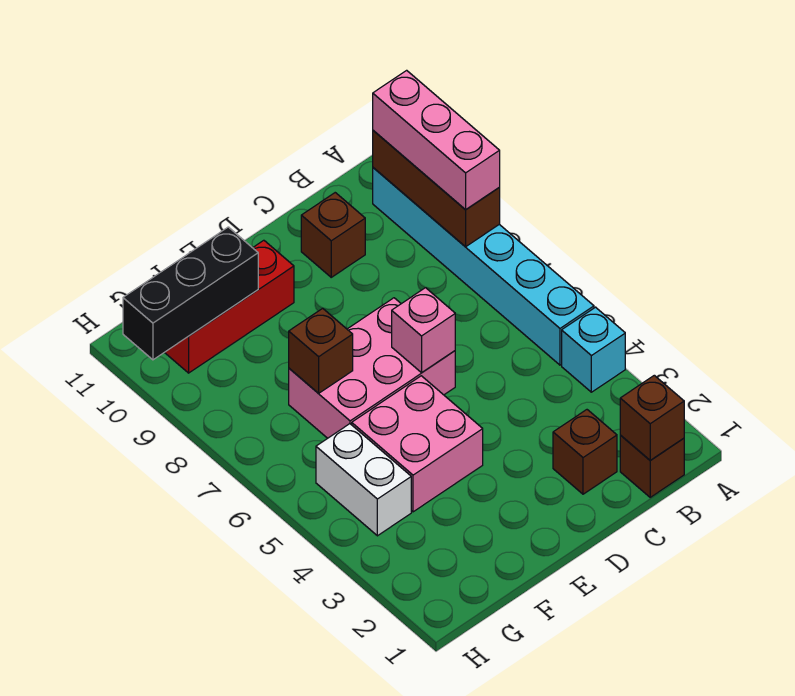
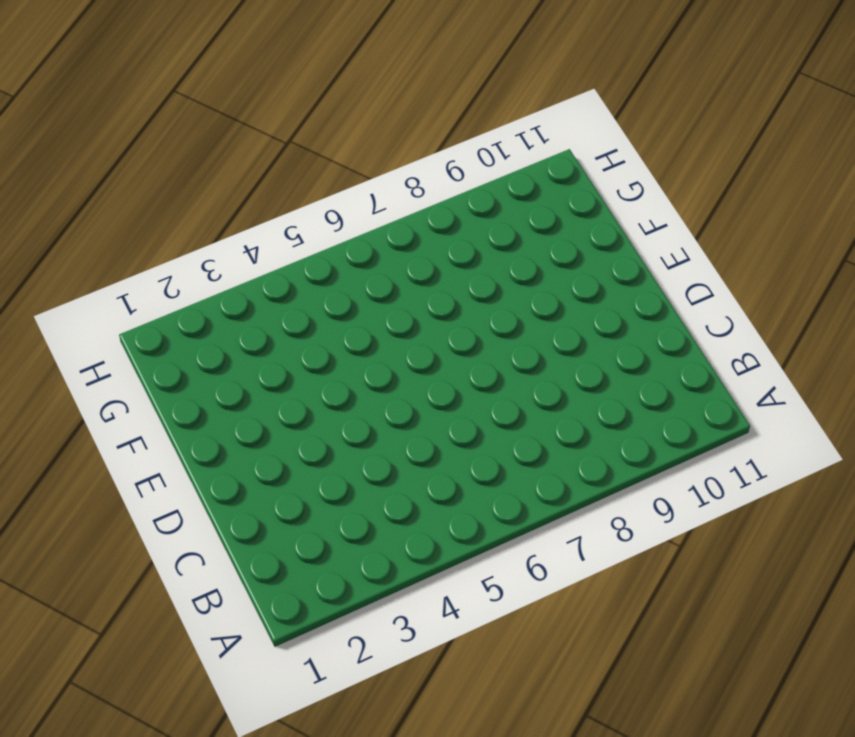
none -> cyan brick A4 level 1
none -> cyan brick A5:A10 level 1
none -> brown brick B1 level 1

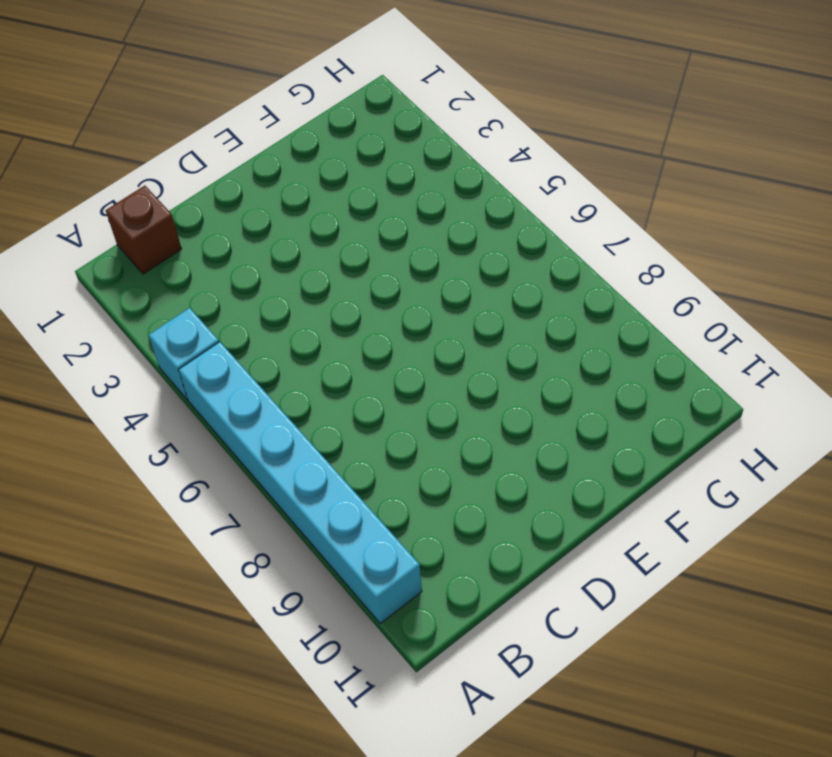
none -> brown brick C2 level 1
none -> brown brick C10 level 1
none -> pink brick D6:F7 level 1

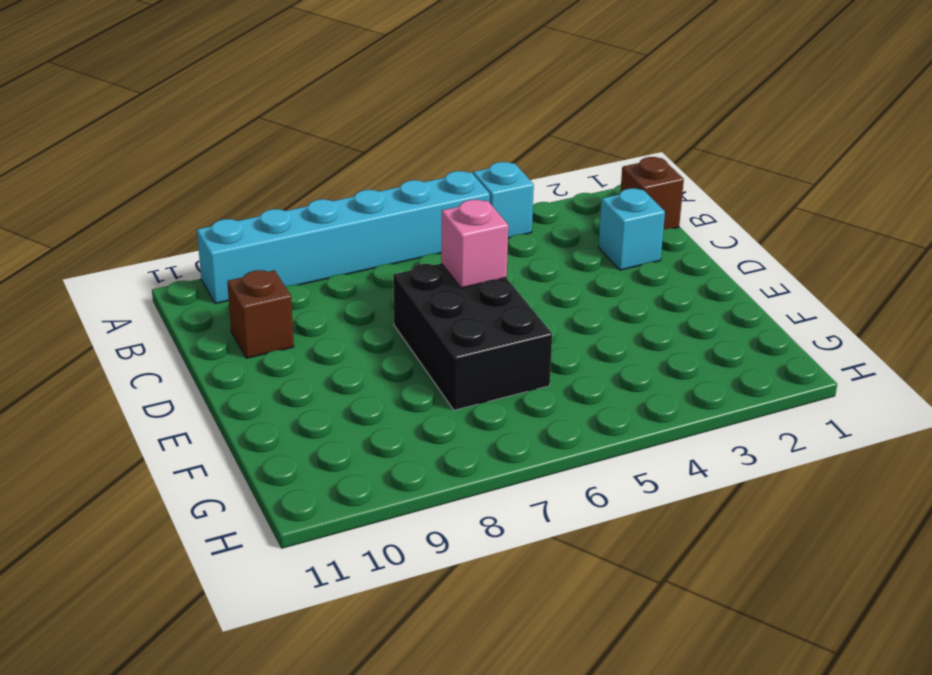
cyan brick C2 level 1 -> brown brick C2 level 1
black brick D6:F7 level 1 -> pink brick D6:F7 level 1
none -> pink brick E4:F5 level 1
none -> red brick E10:G10 level 1
none -> white brick G4:G5 level 1

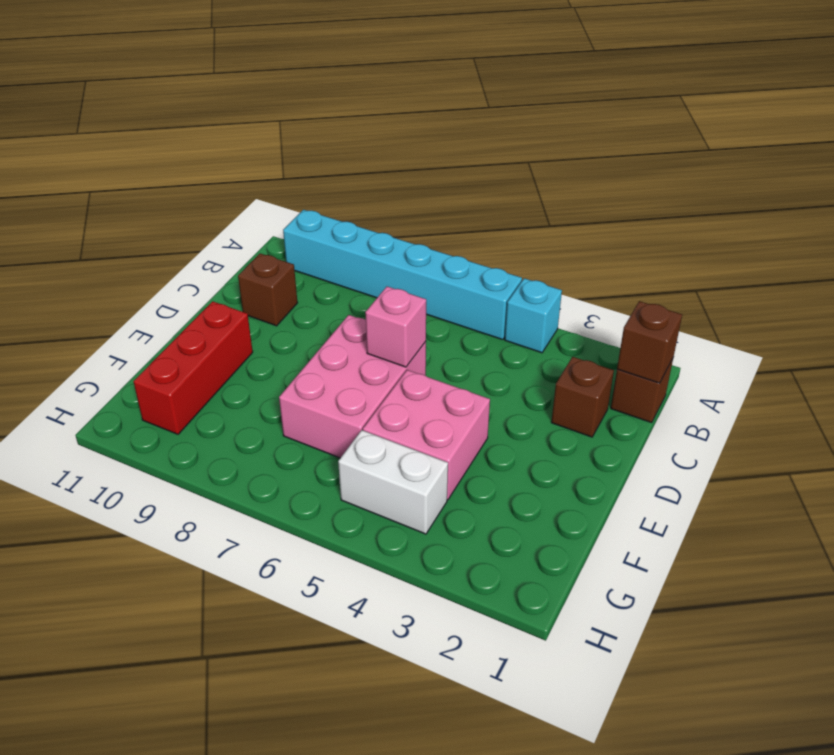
none -> brown brick A8:A10 level 2
none -> brown brick F7 level 2
none -> black brick F10:H10 level 2

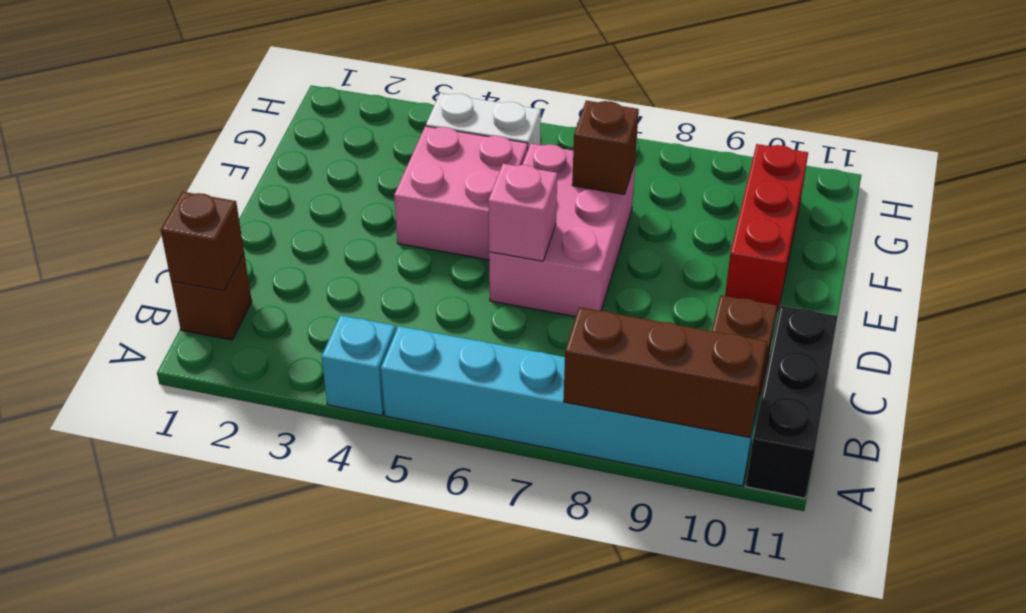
black brick A11:C11 level 1 -> black brick F10:H10 level 2
none -> brown brick C2 level 1
none -> pink brick A8:A10 level 3

